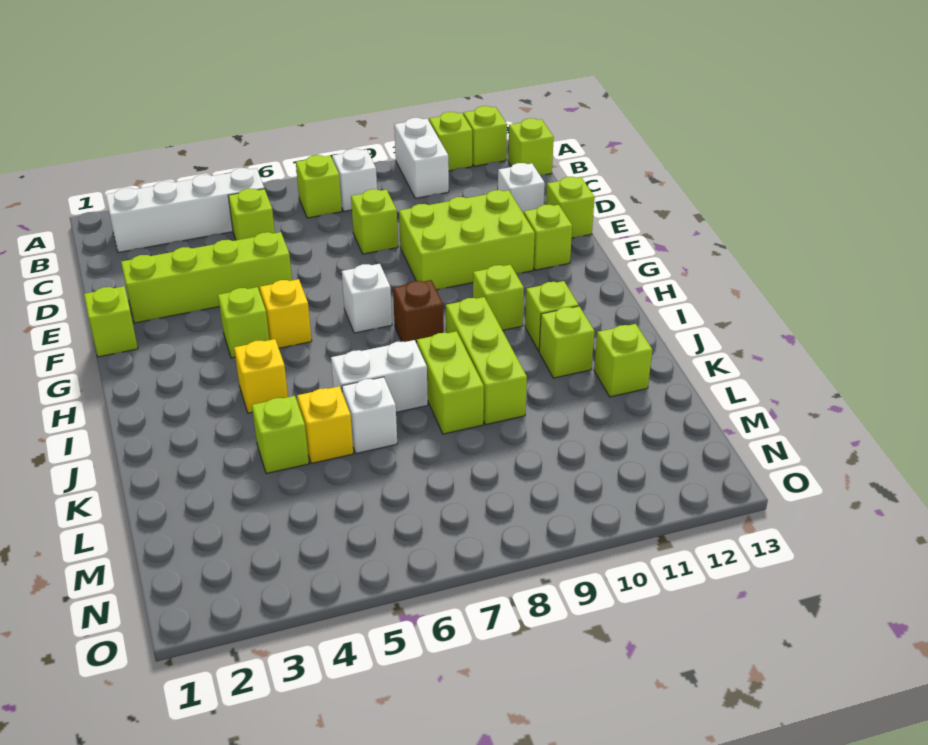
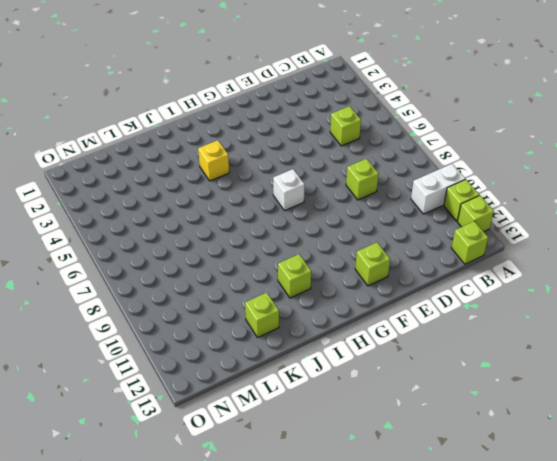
none -> white brick B2:B5 level 1
none -> lime brick B7 level 1
none -> white brick B8 level 1
none -> white brick D12 level 1

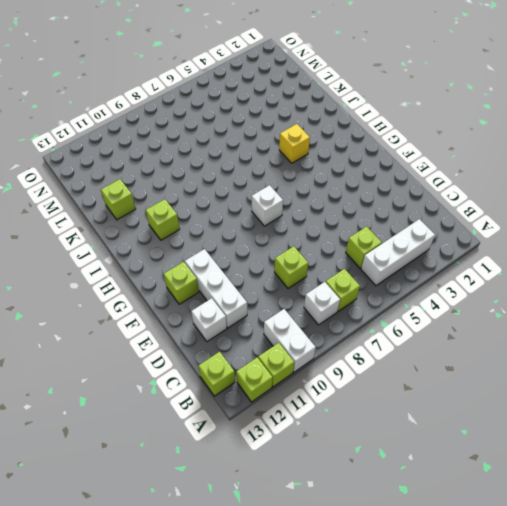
white brick B3:B5 level 1 -> white brick B2:B5 level 1
white brick D11:F11 level 1 -> lime brick E9:F11 level 1
none -> lime brick E2:E5 level 1
none -> lime brick E13 level 1
none -> lime brick F1 level 1
none -> lime brick G4 level 1

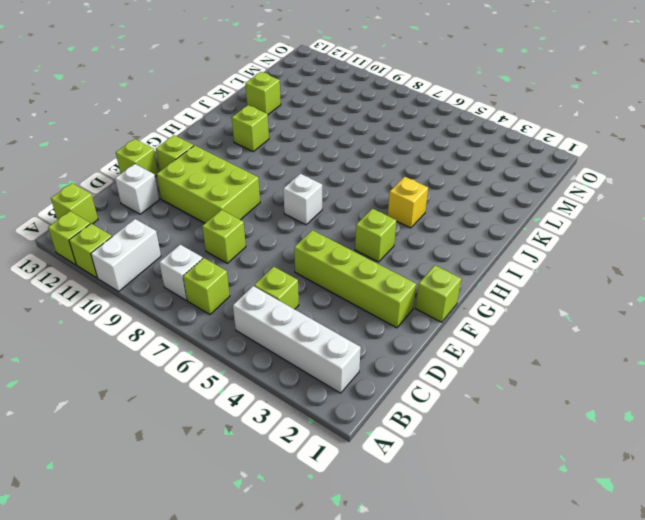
none -> yellow brick G5 level 1
none -> brown brick H8 level 1
none -> lime brick H10 level 1
none -> lime brick I9:K9 level 1

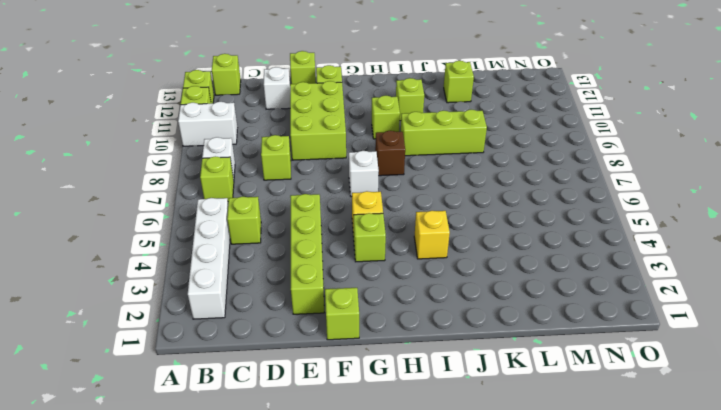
none -> white brick J6:J7 level 1
none -> lime brick J8:K8 level 1
none -> lime brick J11 level 1
none -> lime brick K4 level 1

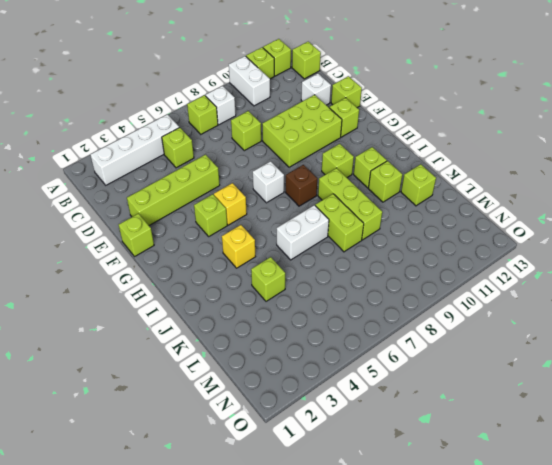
none -> yellow brick K5 level 1
none -> white brick K6 level 1

